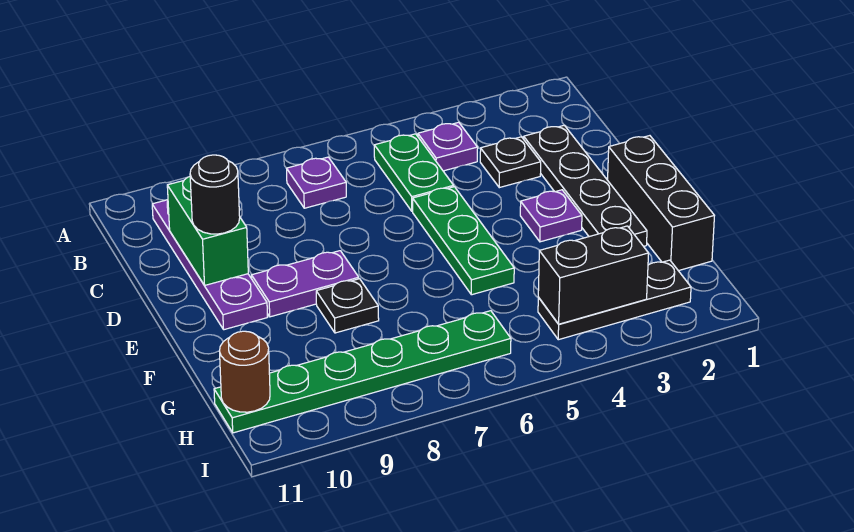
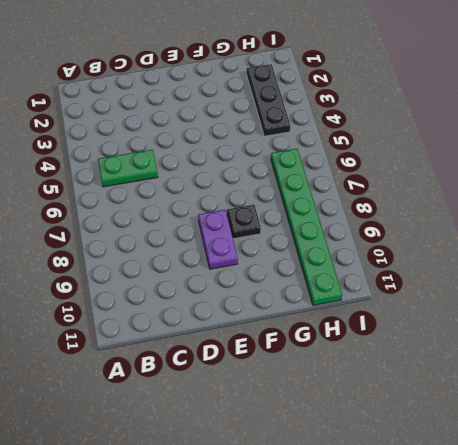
none -> purple plate B4 level 1
none -> purple plate B7 level 1
none -> purple plate B10:E10 level 1

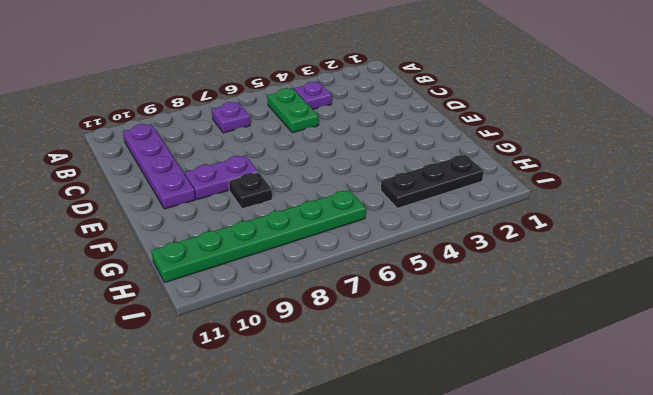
none -> black plate C2:F2 level 1
none -> black plate C3 level 1
none -> green plate D5:F5 level 1

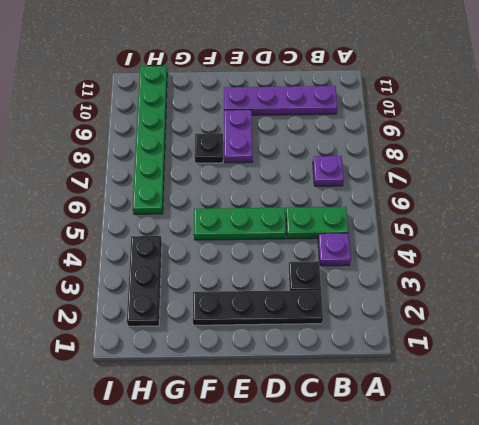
none -> black brick E1:G1 level 1
none -> purple plate E3 level 1
none -> green brick C10:D10 level 2

